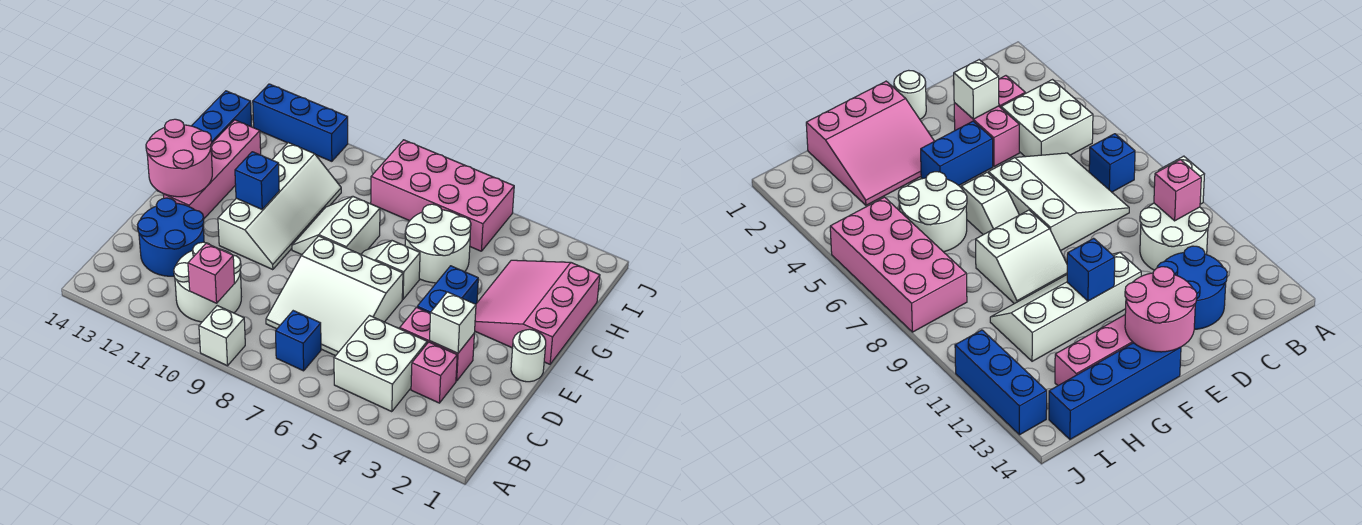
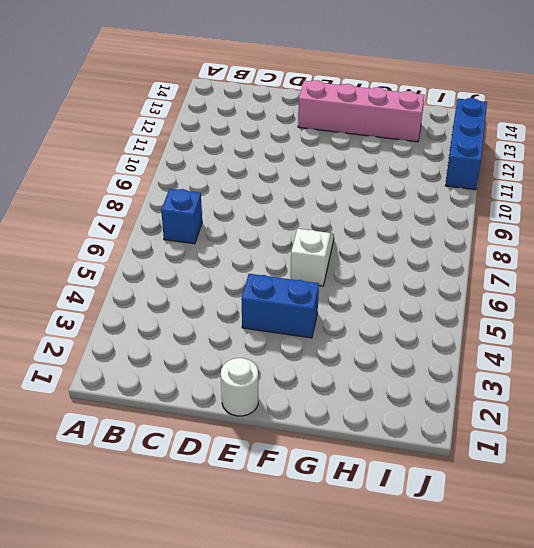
none -> white brick A9 level 1
none -> white brick B4:C5 level 1
none -> white round brick B10:C11 level 1

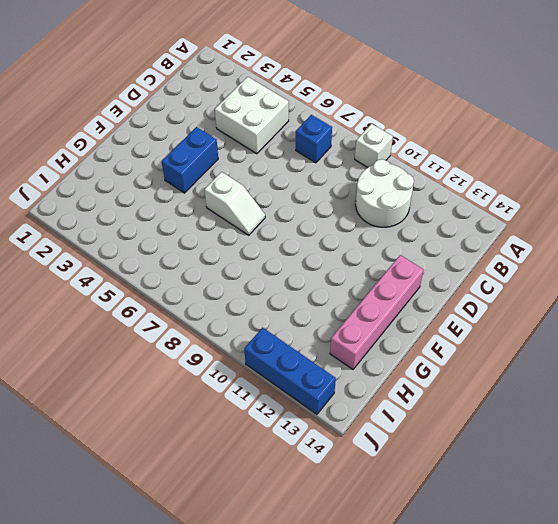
none -> pink brick C3 level 1
none -> white slope C6:E8 level 1 top E
none -> blue round brick C12:D13 level 1

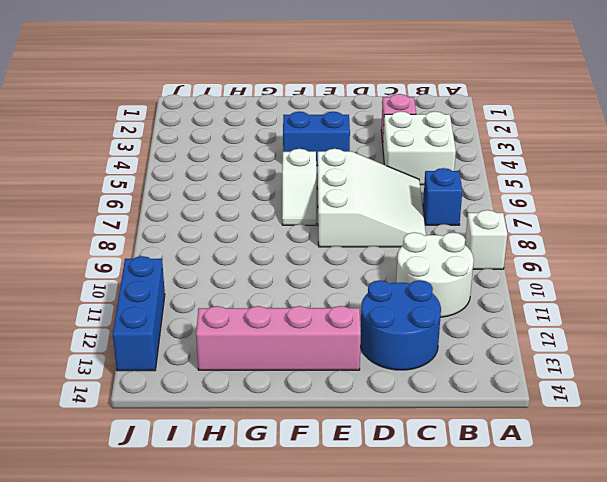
none -> pink brick D3:D4 level 1
none -> white round brick E1 level 1
none -> white slope E10:H11 level 1 top 11

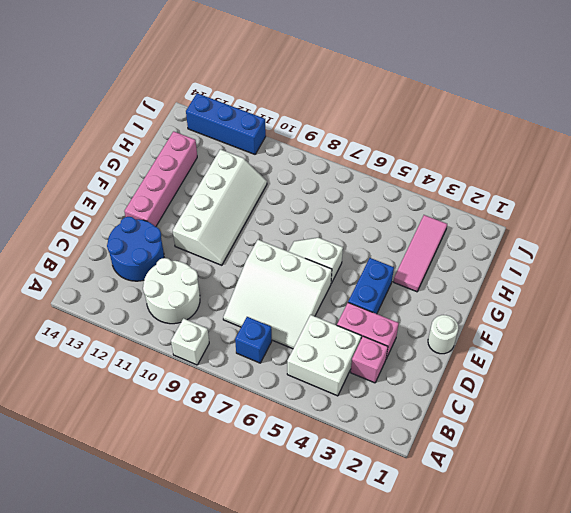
pink tile G3:I3 level 1 -> pink slope F1:H3 level 1 top 1
none -> white slope F8:G9 level 1 top 8
none -> blue brick F14:I14 level 1
none -> white round brick G5:H6 level 1

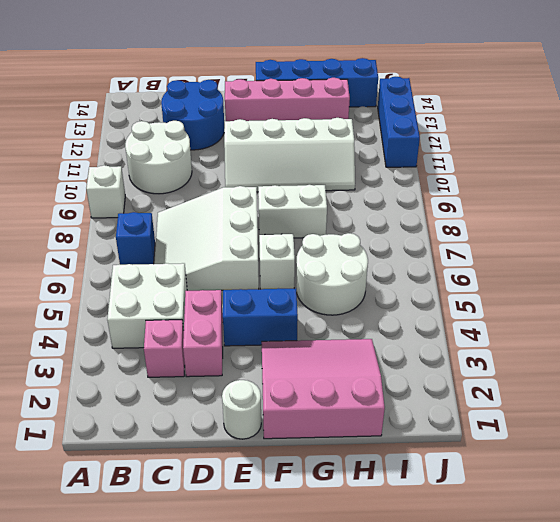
none -> pink brick I5:J8 level 1
none -> pink brick B10 level 2
none -> white brick D3 level 2

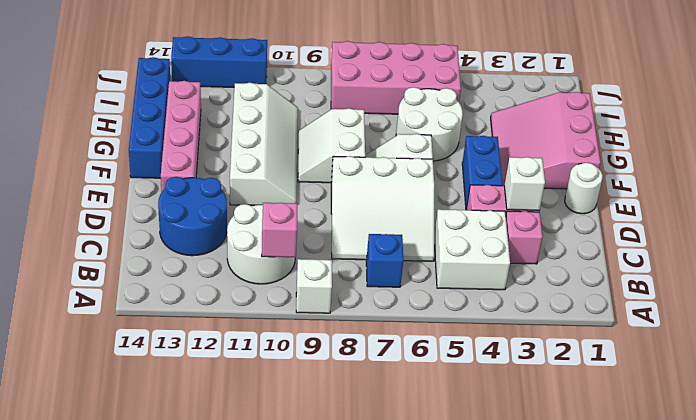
none -> pink round brick E13:F14 level 2
none -> blue brick F11 level 2

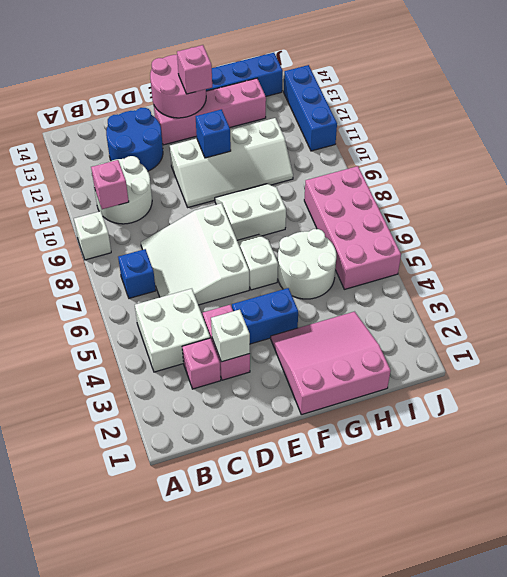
pink brick F13 level 3 -> none
none -> white round brick E1 level 1

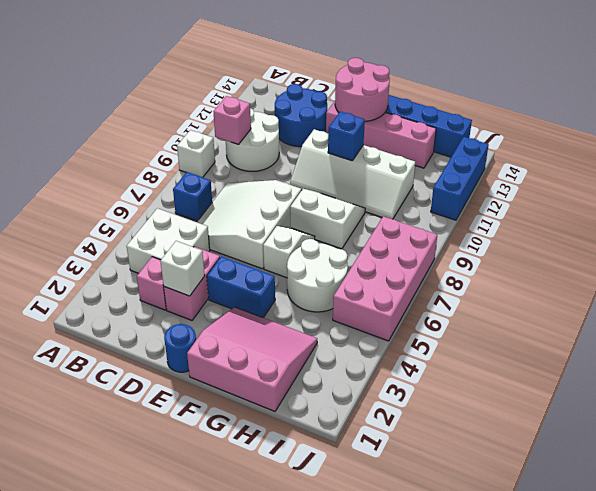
blue round brick E1 level 1 -> white round brick E1 level 1

